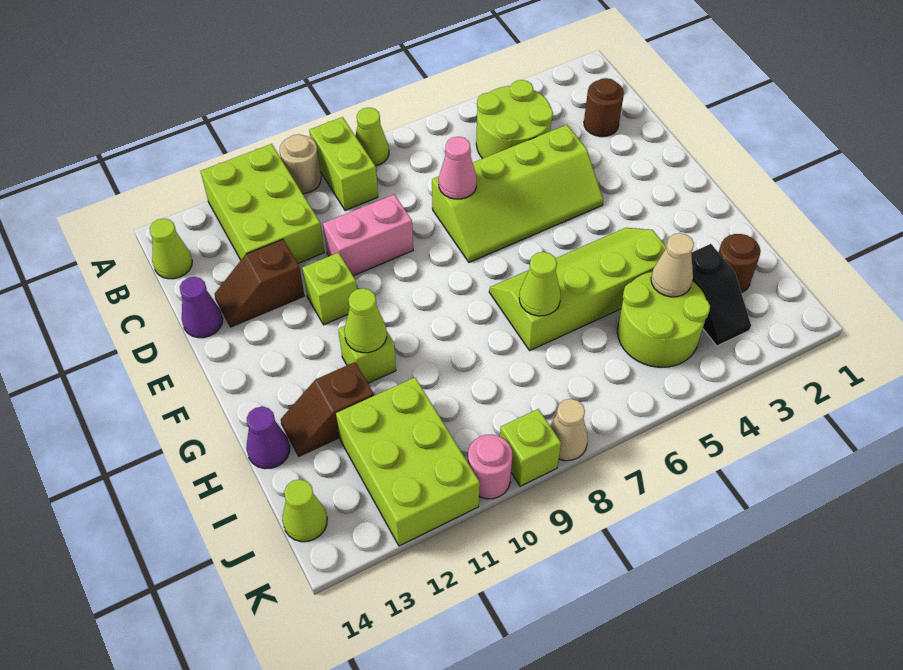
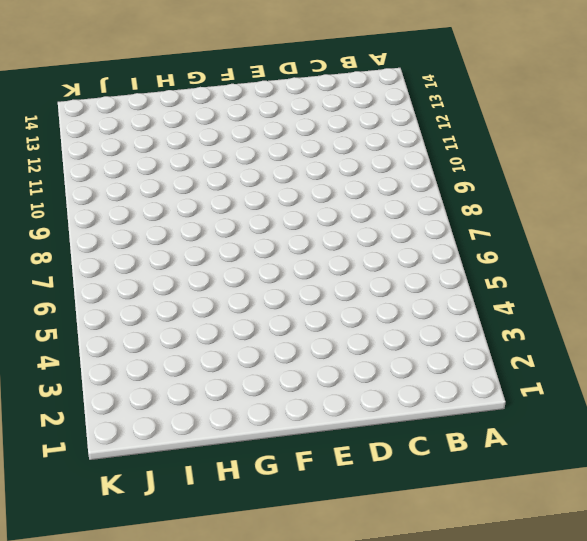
none -> lime cone A8 level 1
none -> lime brick A9:B9 level 1
none -> tan round brick A10 level 1

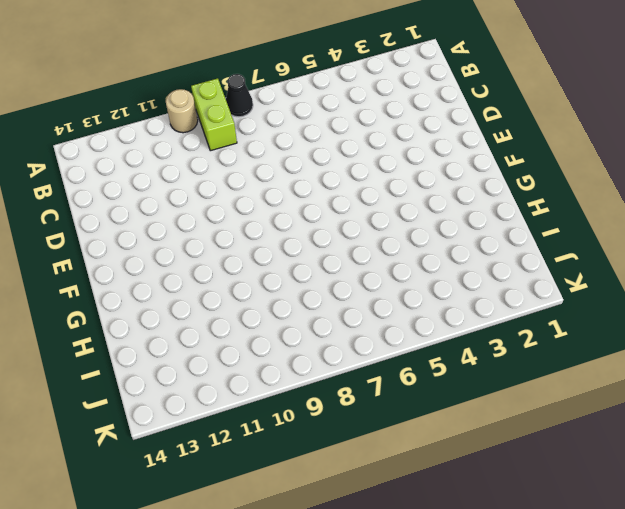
black cone A8 level 1 -> lime cone A8 level 1
none -> lime brick A11:C12 level 1
none -> lime round brick B4:C5 level 1
none -> lime cone B14 level 1

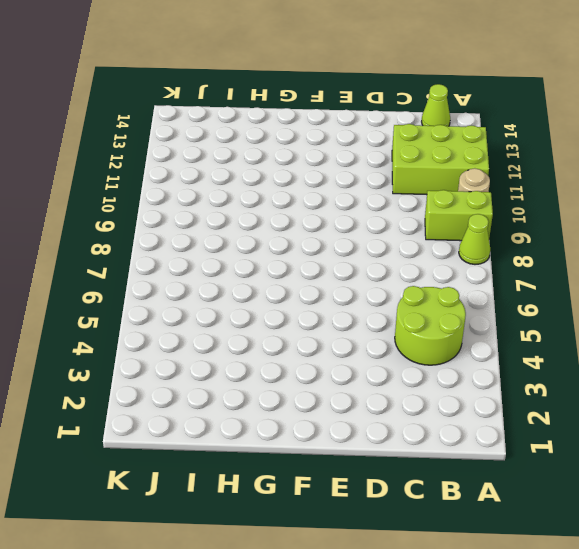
none -> brown round brick C2 level 1
none -> lime slope D4:E7 level 1 top D
none -> pink brick D9:D10 level 1

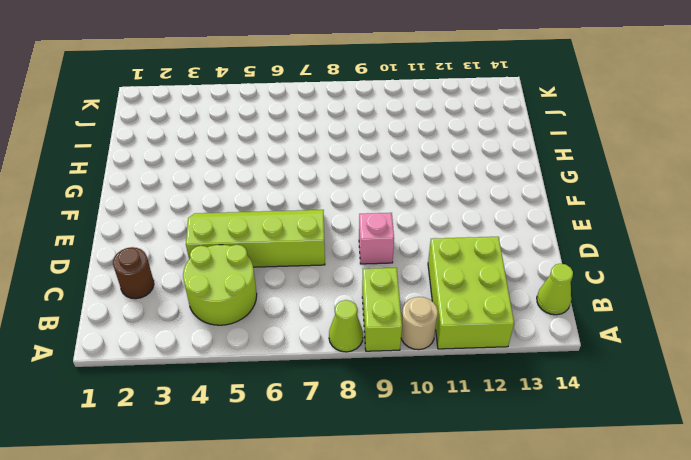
pink brick D9 level 1 -> pink brick D9:D10 level 1
none -> brown slope D12:D13 level 1 top 12
none -> purple cone D14 level 1
none -> lime brick E11 level 1

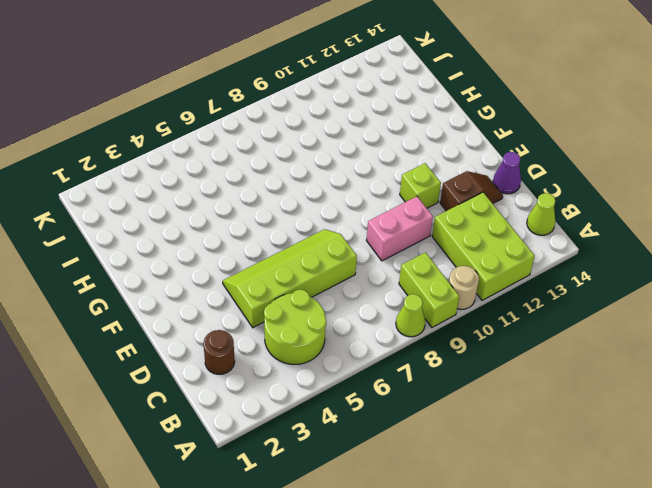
none -> lime slope G4:H7 level 1 top H
none -> lime brick G11 level 1
none -> brown slope H12:H13 level 1 top 12

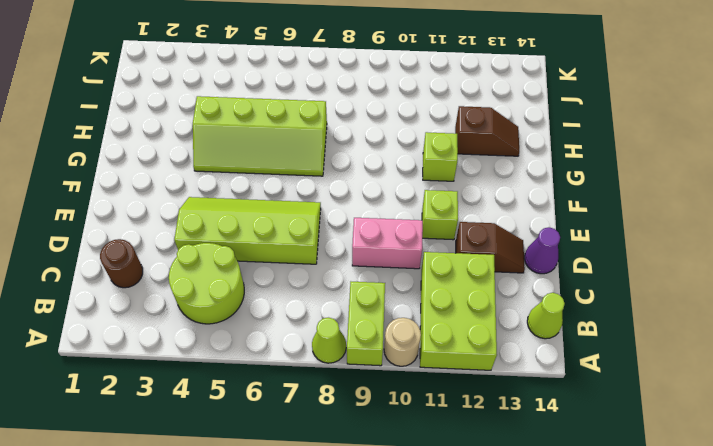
none -> purple cone H14 level 1
none -> brown round brick I2 level 1
none -> black slope I3:J3 level 1 top I

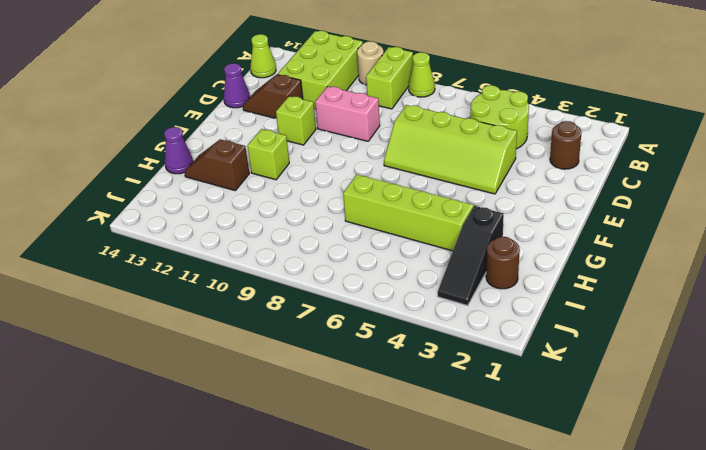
black slope H3:J3 level 1 top H -> black slope I3:J3 level 1 top I
none -> lime round brick I4:J5 level 1
none -> lime brick I11:K12 level 1
none -> lime cone J14 level 1

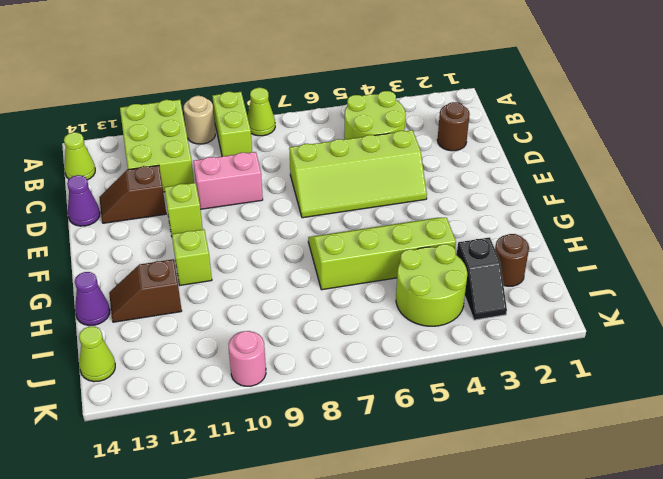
none -> lime brick I11:K12 level 1
none -> tan cone K8 level 1
none -> lime brick K9 level 1

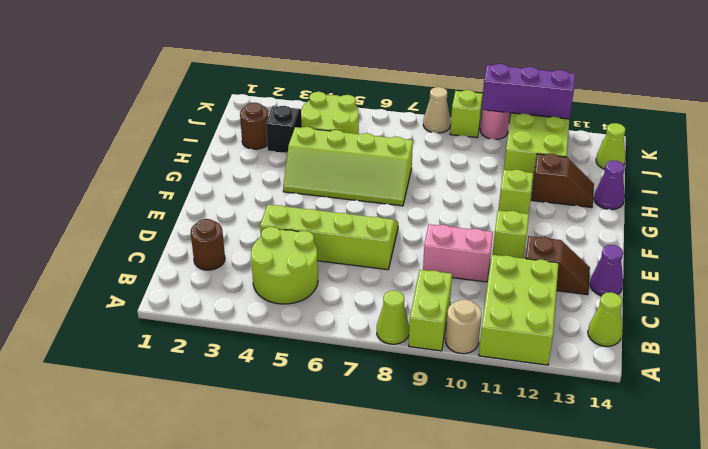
purple brick K10:K12 level 2 -> none
none -> pink cone D7 level 2
none -> lime cone G11 level 2
none -> lime cone H7 level 2

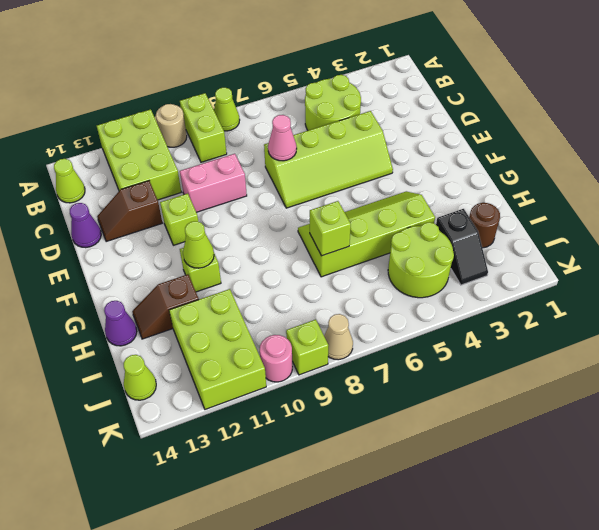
lime brick H7 level 2 -> lime cone H7 level 2
none -> brown round brick C2 level 1
none -> tan cone I4 level 2

